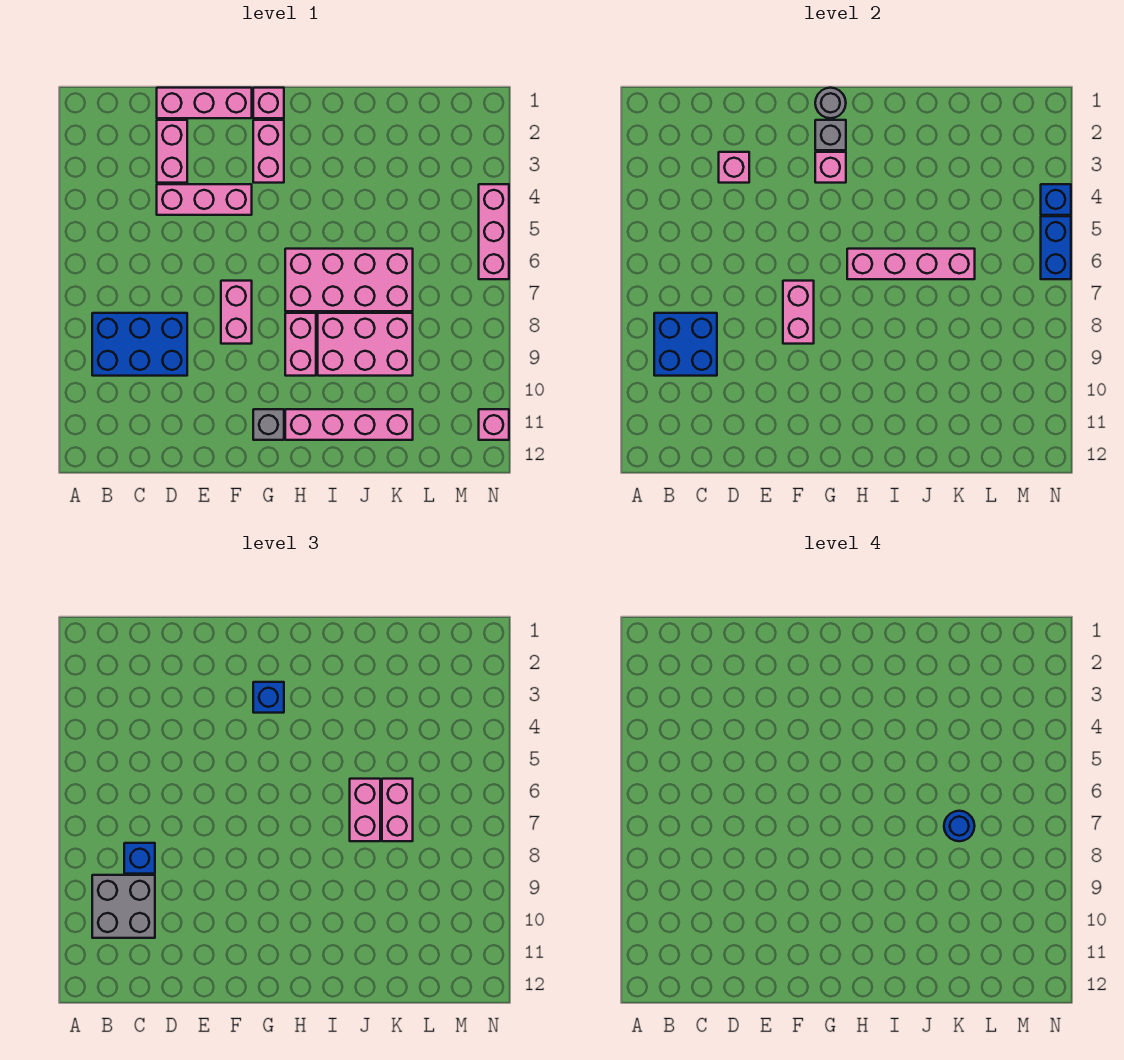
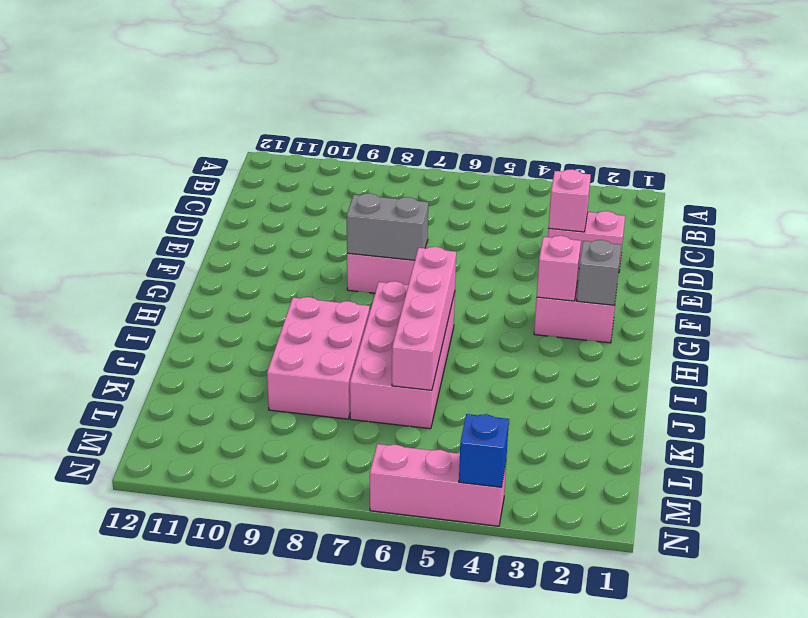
grey brick F7:F8 level 2 -> pink brick F7:F8 level 2
none -> blue brick B8:D9 level 1
none -> pink brick D1:F1 level 1
none -> pink brick D4:F4 level 1

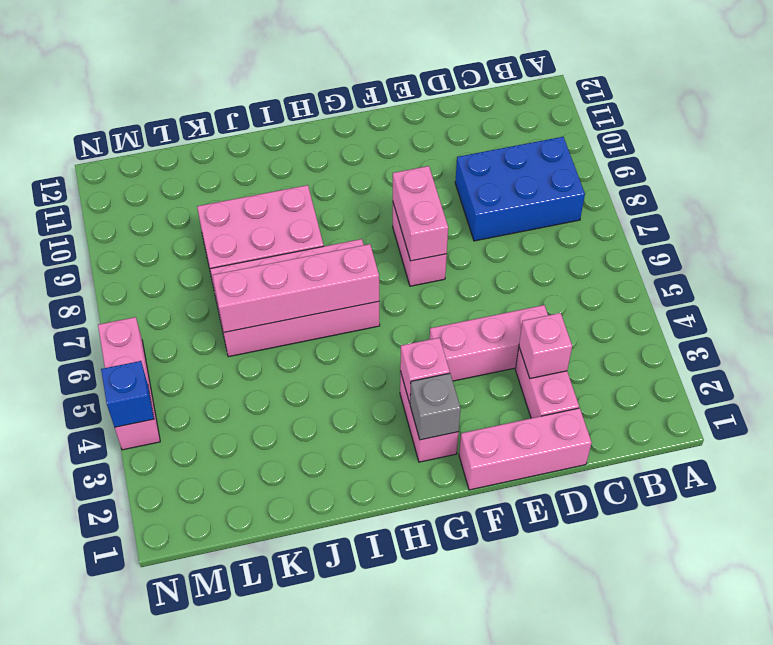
none -> pink brick G1 level 1
none -> grey brick G11 level 1
none -> pink brick H8:H9 level 1

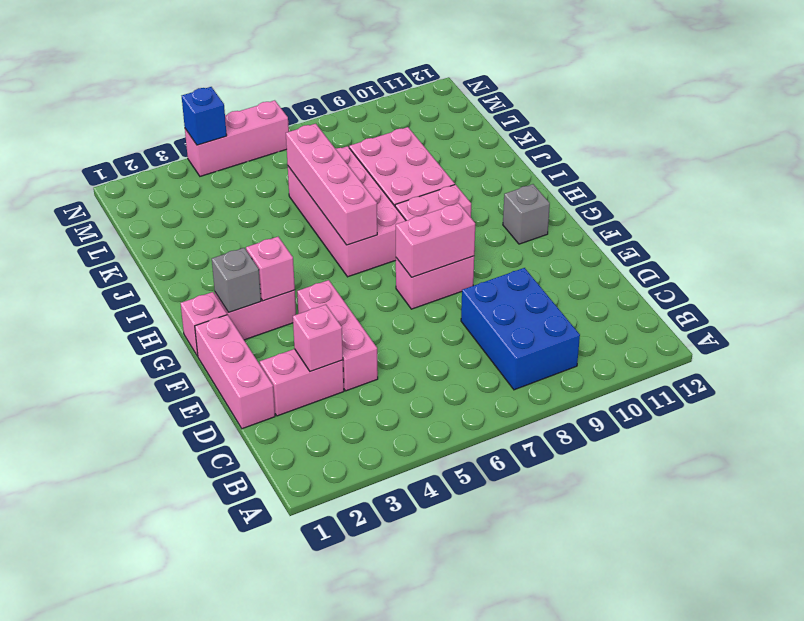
none -> pink brick H11:K11 level 1
none -> pink brick N11 level 1
none -> blue brick B8:C9 level 2

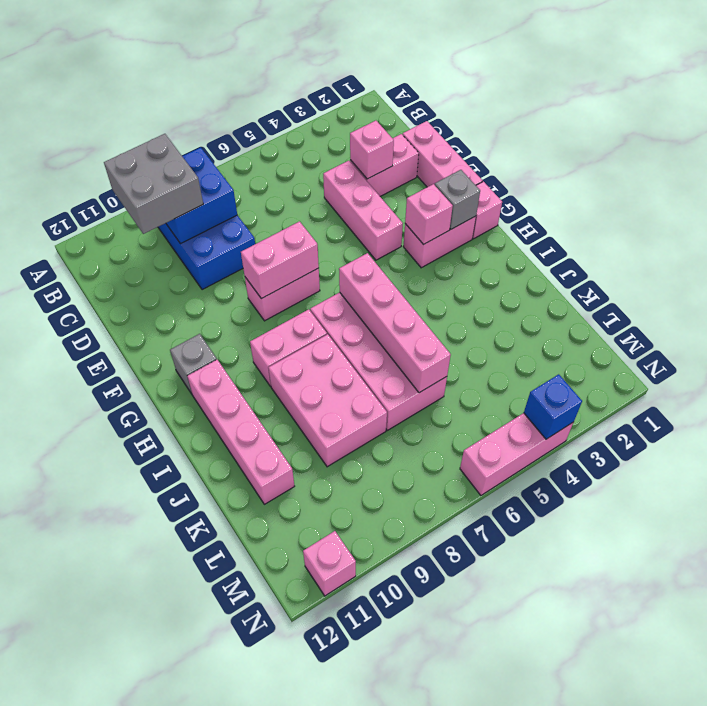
none -> grey round brick G1 level 2
none -> blue brick N5:N6 level 2
none -> blue brick C8 level 3

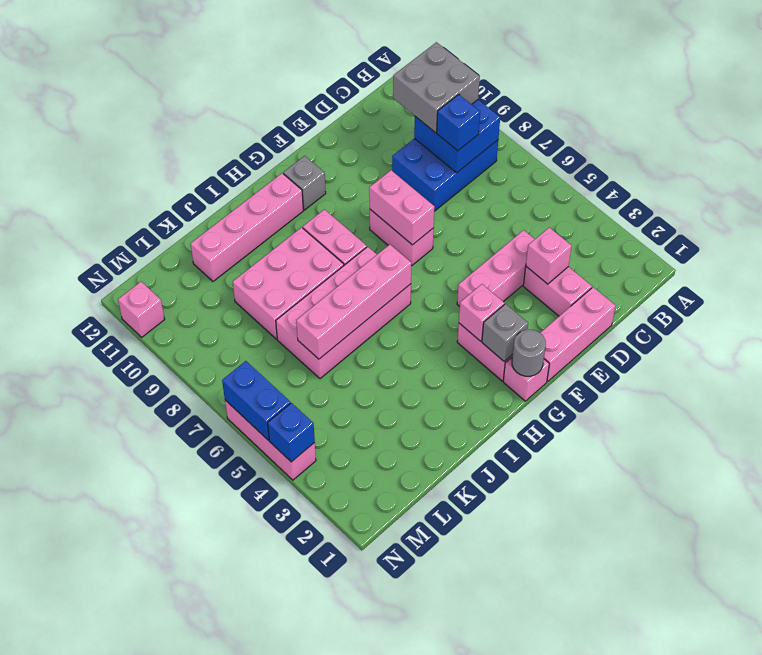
none -> blue brick G3 level 3
none -> pink brick J6:J7 level 3
none -> pink brick K6:K7 level 3

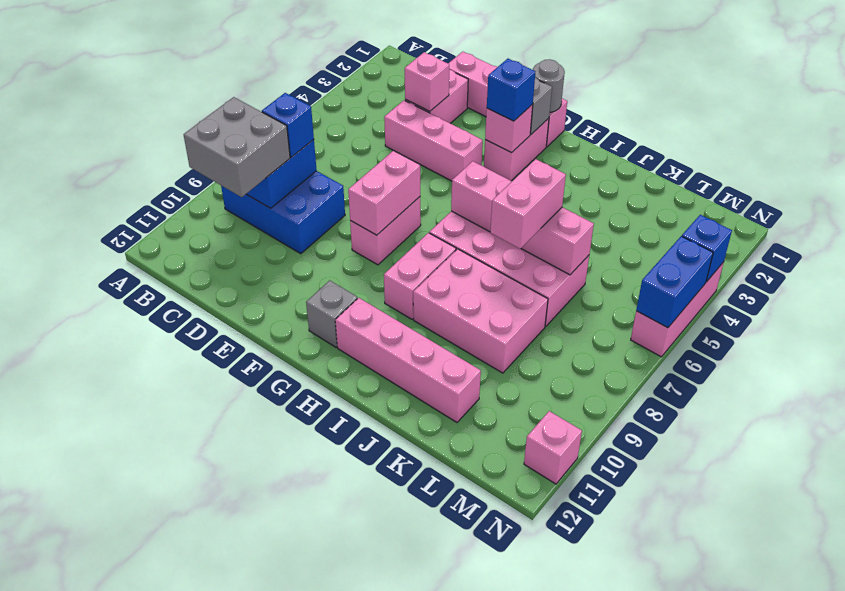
none -> pink brick K6:K7 level 3
none -> blue round brick K7 level 4

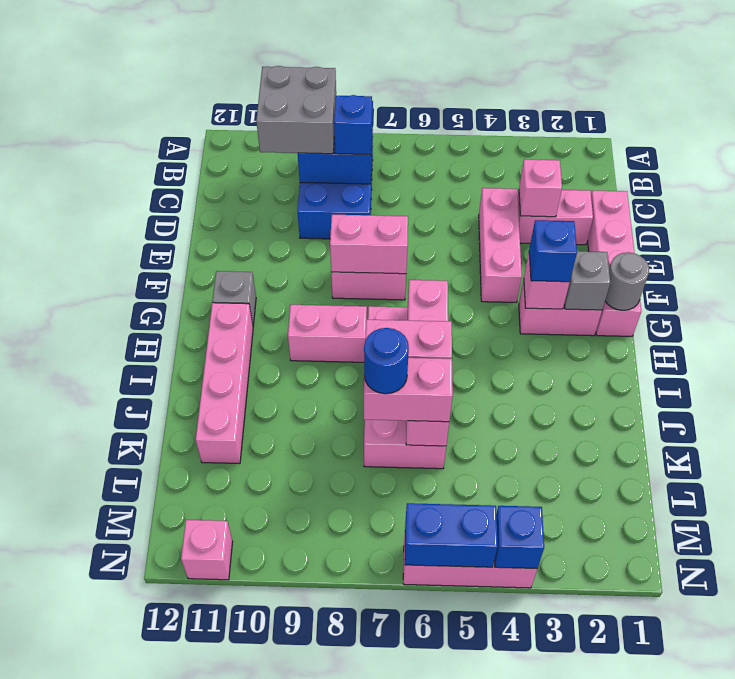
none -> pink brick I8:K9 level 1

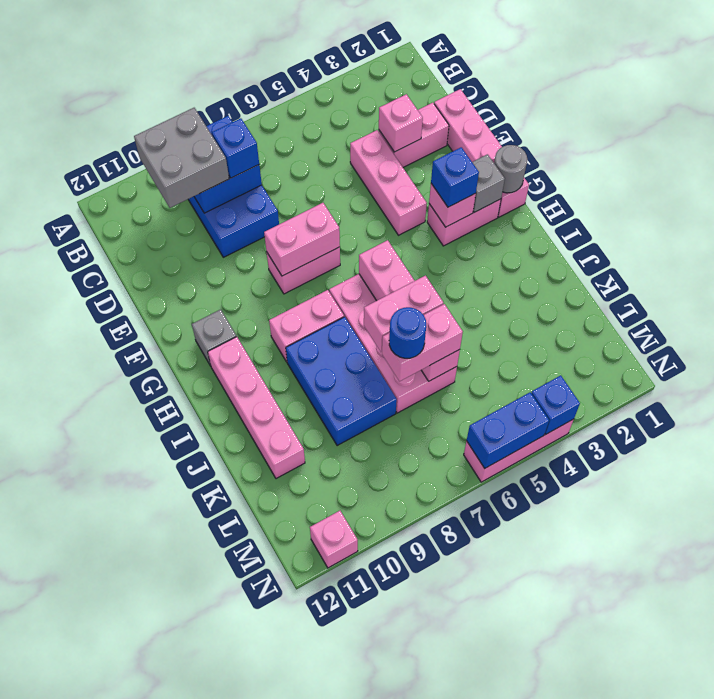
blue brick I8:K9 level 1 -> pink brick I8:K9 level 1

